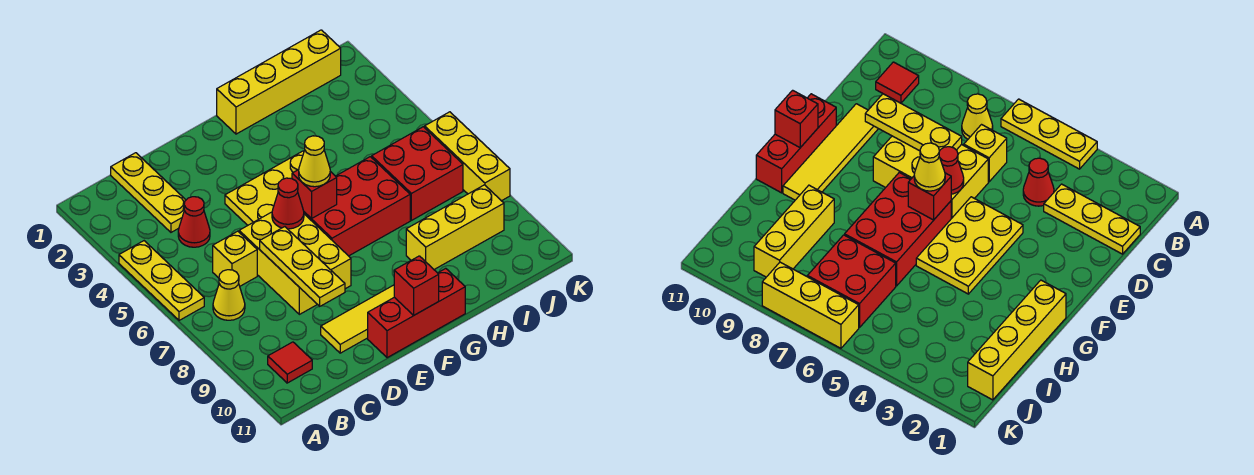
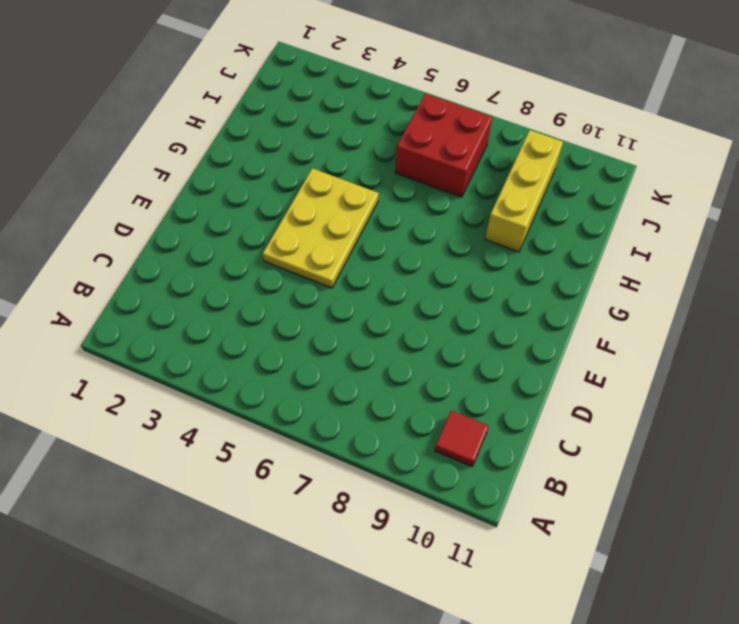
none -> yellow plate A4:A6 level 1
none -> yellow cone B7 level 1
none -> yellow plate C1:C3 level 1

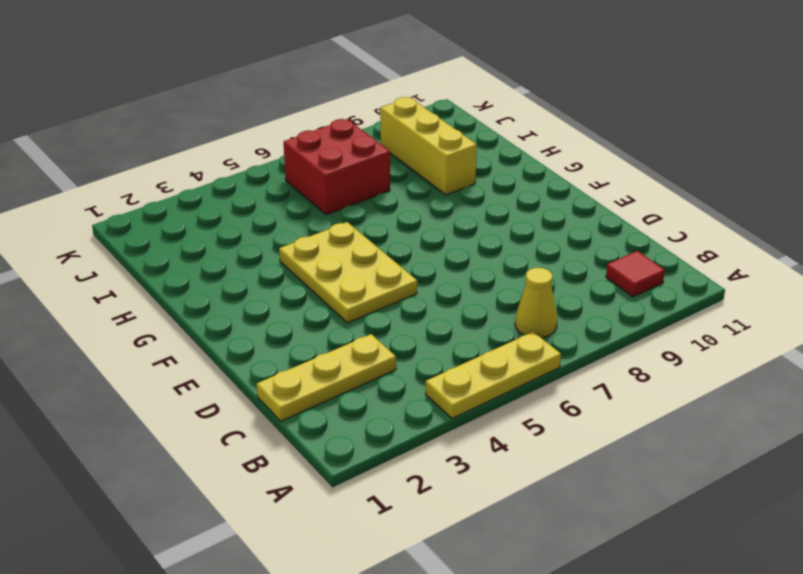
none -> red cone C4 level 1
none -> yellow brick C6 level 1
none -> yellow brick D6:E8 level 1

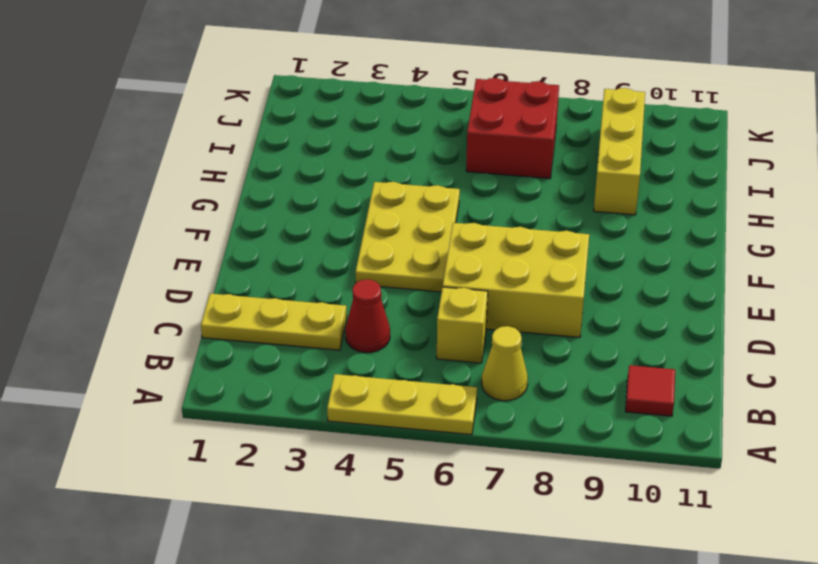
none -> yellow tile D10:G10 level 1
none -> red brick E11:G11 level 1
none -> red brick F6:H7 level 1

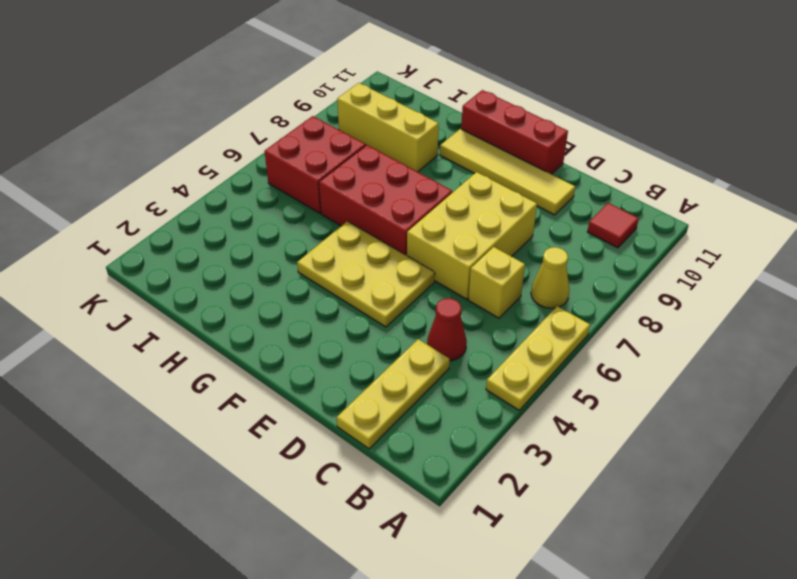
none -> yellow brick G1:J1 level 1
none -> yellow brick K6:K8 level 1
none -> yellow plate D7:D9 level 2

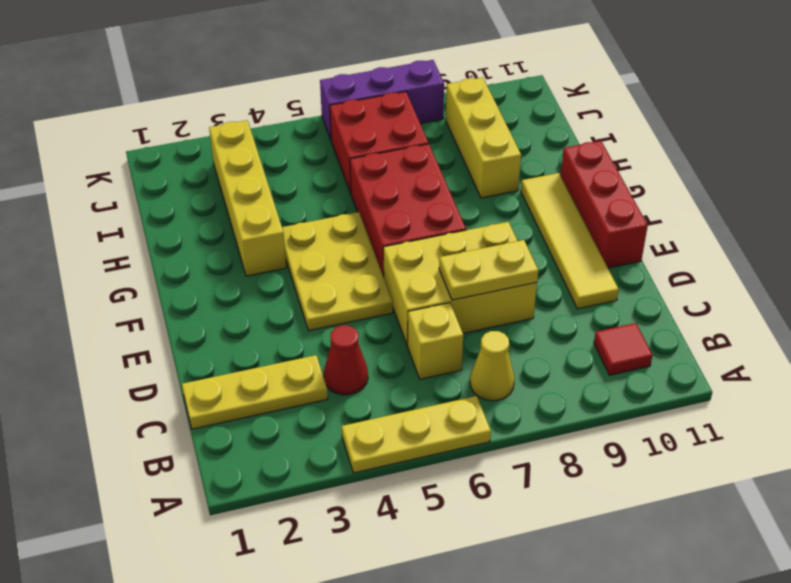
yellow plate D7:D8 level 2 -> yellow plate D7:D9 level 2
yellow brick G3:J3 level 1 -> yellow brick G1:J1 level 1
purple brick K6:K8 level 1 -> yellow brick K6:K8 level 1
none -> red cone E6 level 2
none -> red brick F6 level 2
none -> red brick F11 level 2

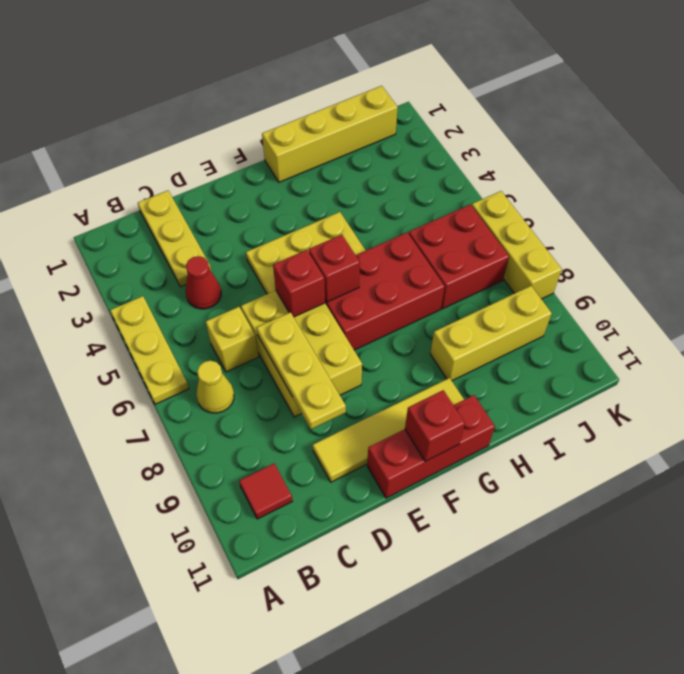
red brick E6 level 2 -> red cone E6 level 2
none -> yellow cone F6 level 3

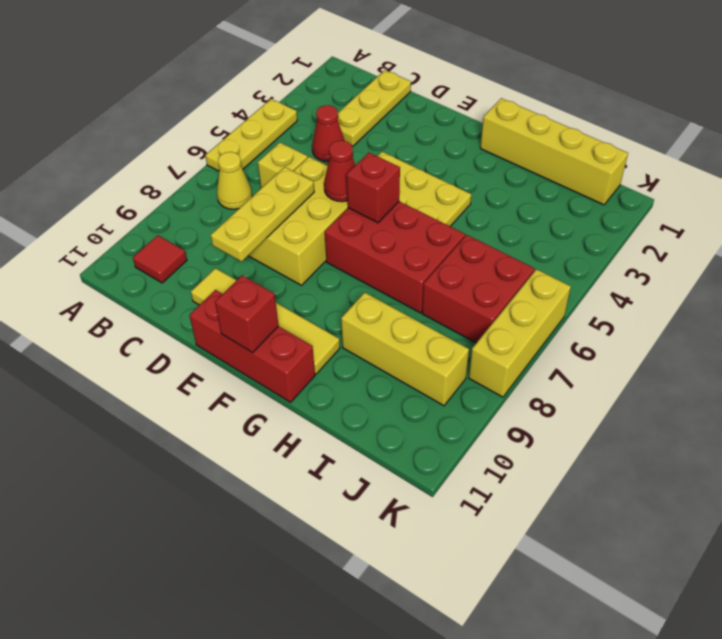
none -> yellow cone F6 level 3

